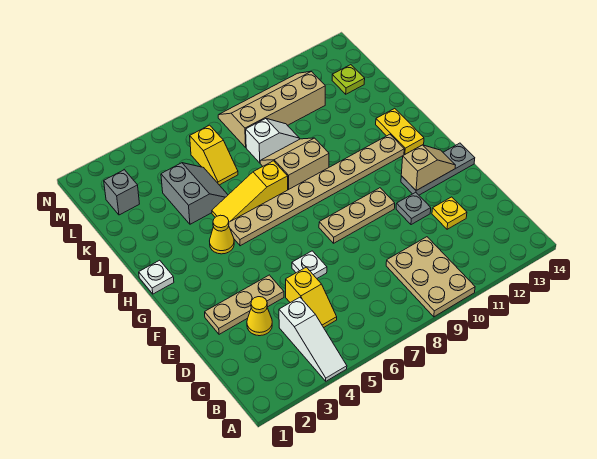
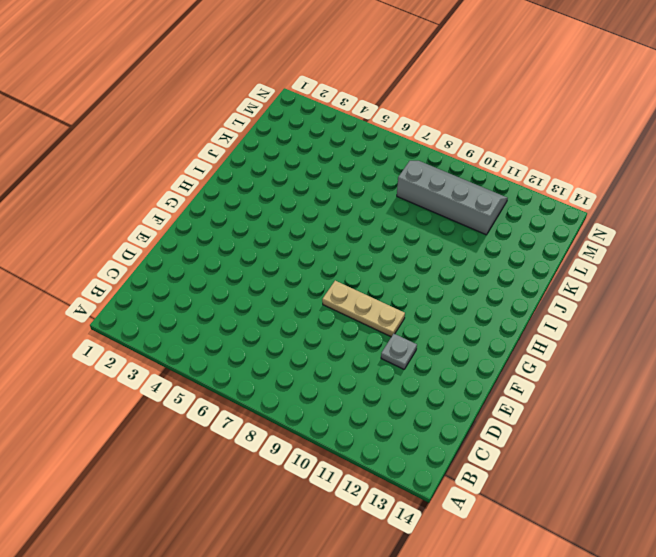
grey slope L8:M11 level 1 top L -> tan slope L8:M11 level 1 top L
none -> white slope A4:C4 level 1 top C
none -> tan plate A9:C10 level 1
none -> yellow slope C5:D5 level 1 top D

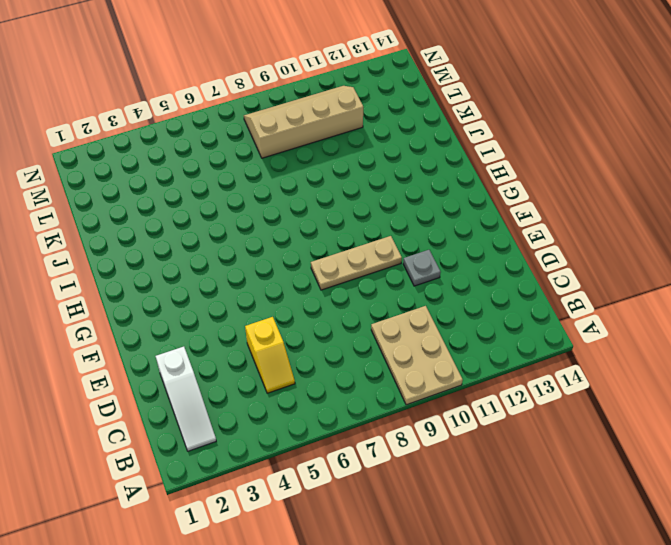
white slope B2:D2 level 1 top D -> white slope A4:C4 level 1 top C
none -> yellow cone D3 level 1
none -> yellow plate D12 level 1
none -> tan plate E2:E4 level 1

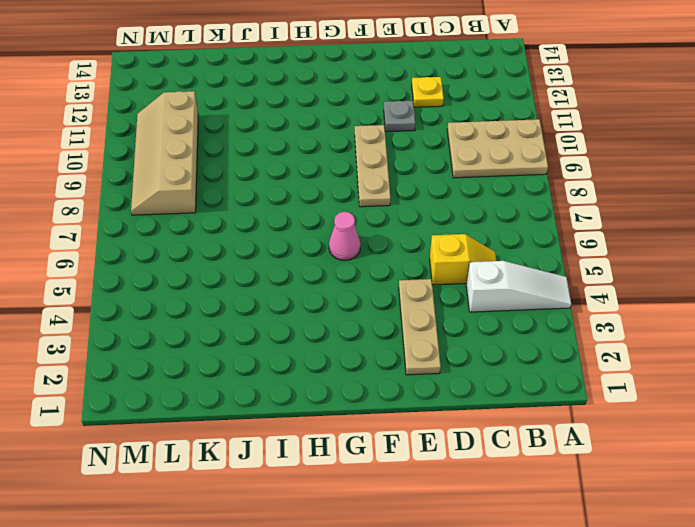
pink cone G6 level 1 -> none
none -> yellow cone D3 level 1
none -> white plate E6 level 1
none -> grey plate F12:F14 level 1

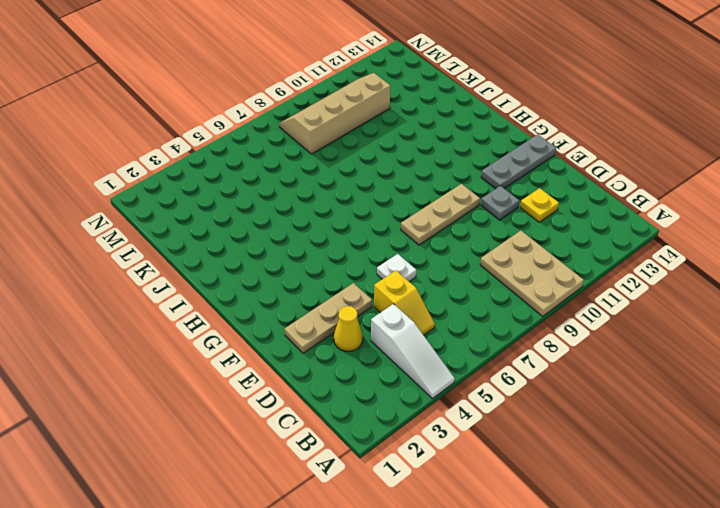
none -> white plate H1 level 1
none -> yellow cone H4 level 1
none -> tan plate H5:H12 level 1

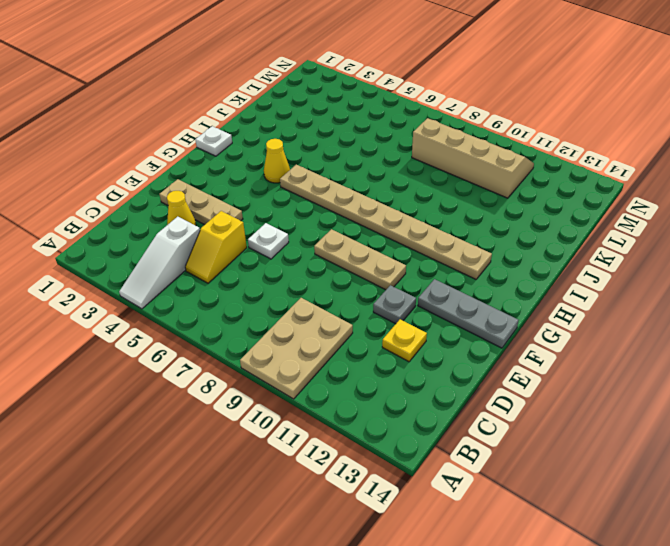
none -> yellow plate H13:I13 level 1
none -> yellow slope I5:I7 level 1 top 7
none -> tan slope I8:J9 level 1 top I

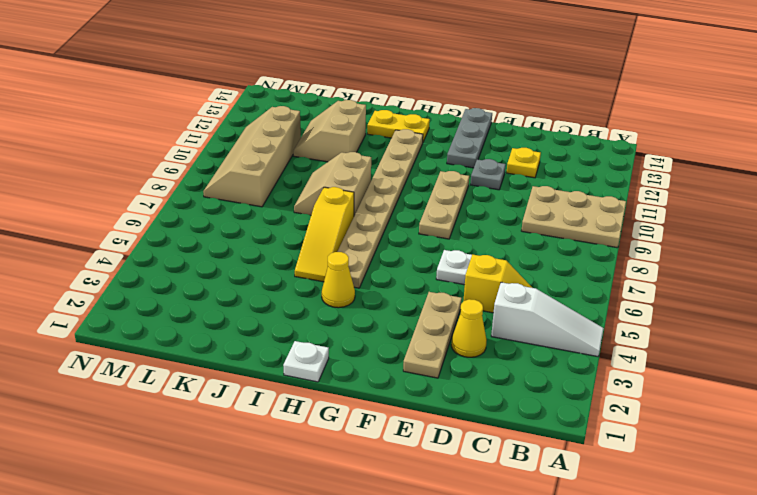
tan slope J11:K12 level 1 top J -> none
none -> grey slope J4:K5 level 1 top 4
none -> yellow slope K6:L6 level 1 top L
none -> white slope K8:K9 level 1 top 8

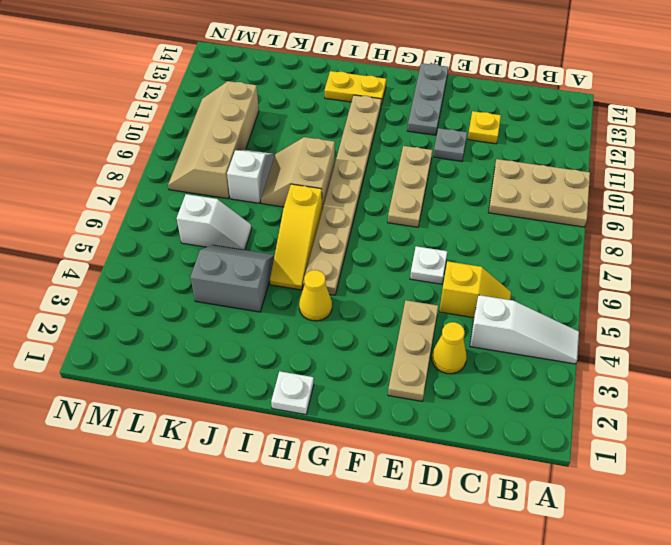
white slope K6:L6 level 1 top L -> yellow slope K6:L6 level 1 top L
none -> grey brick L2 level 1
none -> lime plate L13 level 1
none -> tan slope F12:F13 level 2 top 12

